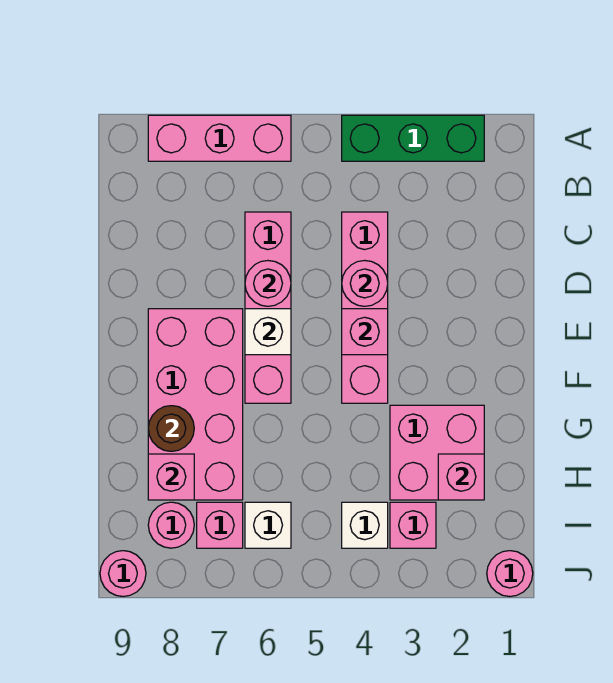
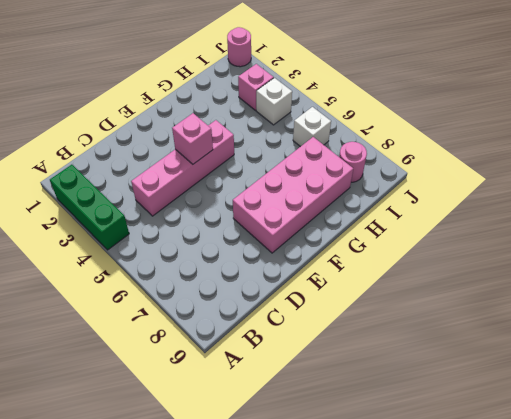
none -> pink brick A6:A8 level 1
none -> pink brick C6:F6 level 1
none -> pink brick G2:H3 level 1

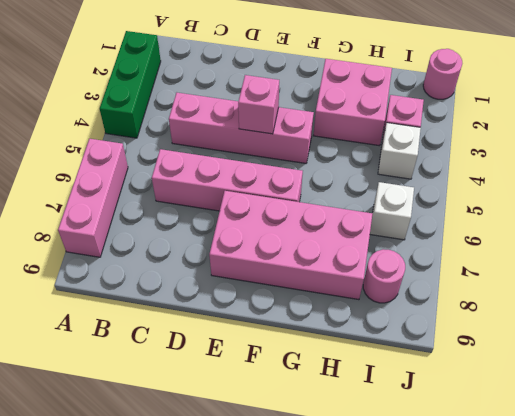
none -> pink brick I7 level 1
none -> pink round brick J9 level 1
none -> pink round brick D4 level 2

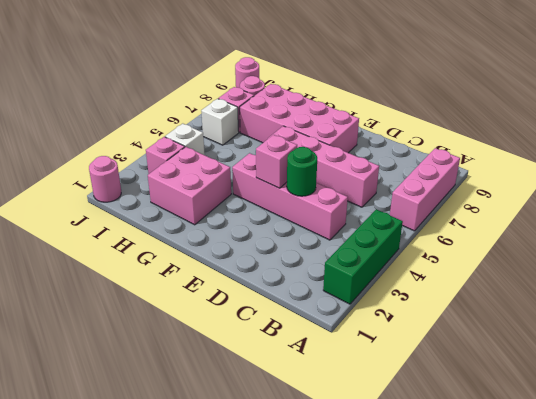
green round brick D4 level 2 -> pink round brick D4 level 2
none -> pink round brick D6 level 2
none -> white brick E6 level 2
none -> brown round brick G8 level 2

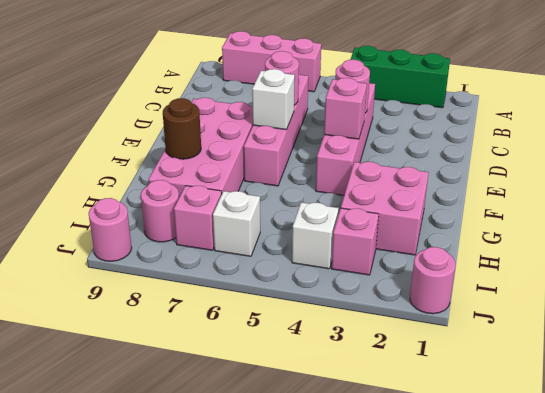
none -> pink brick H2 level 2
none -> pink brick H8 level 2

